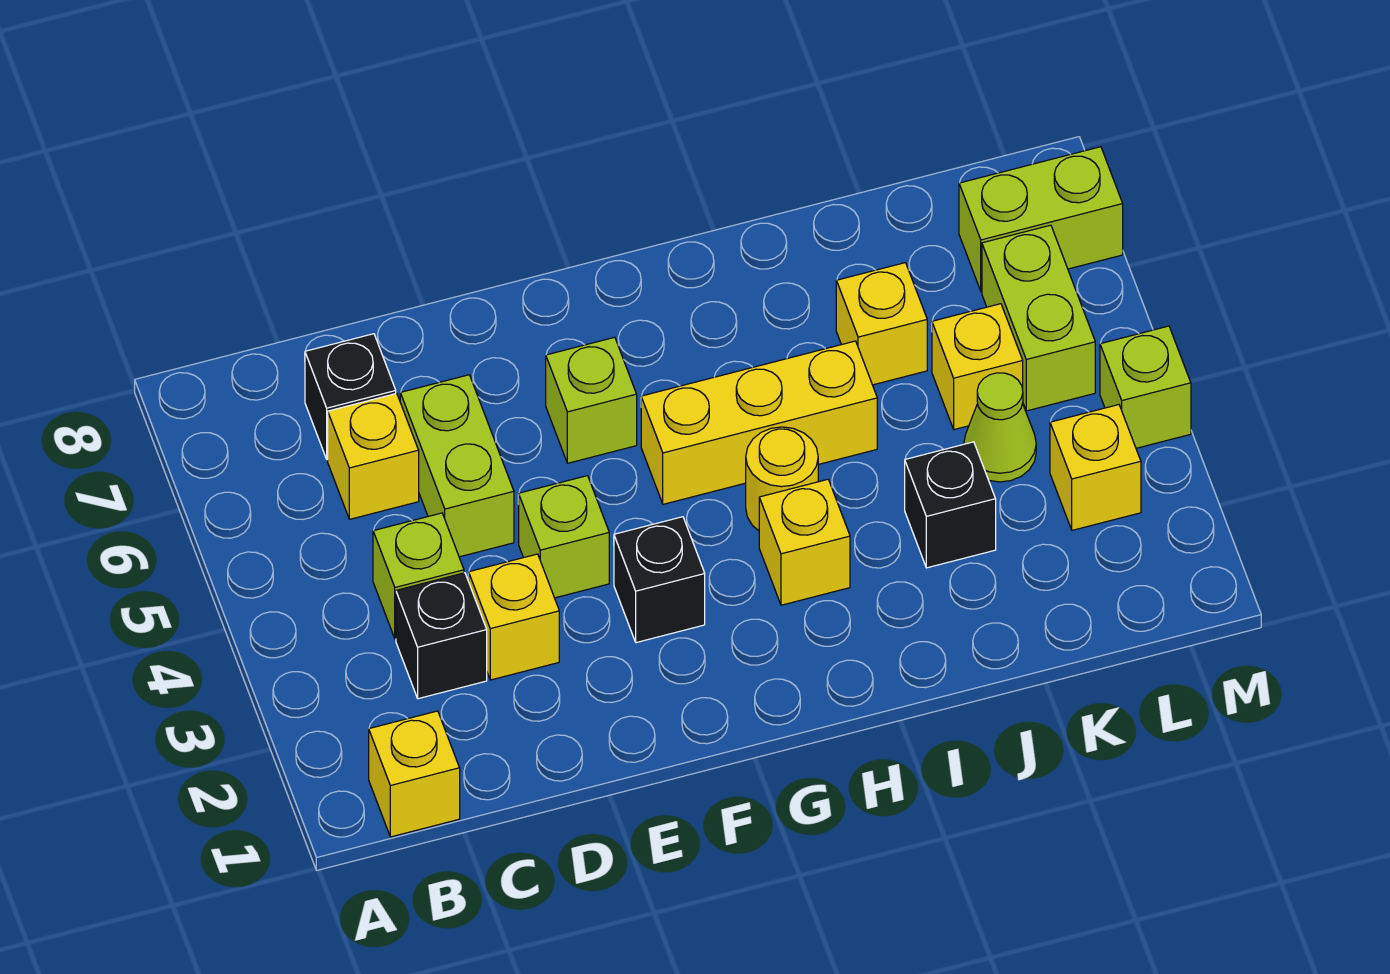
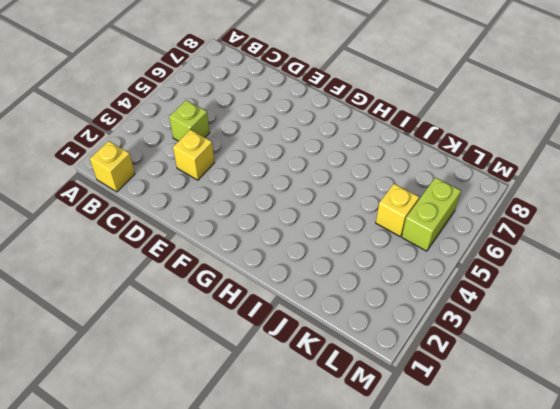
none -> black brick C3 level 1
none -> yellow brick C6 level 1
none -> black brick C7 level 1

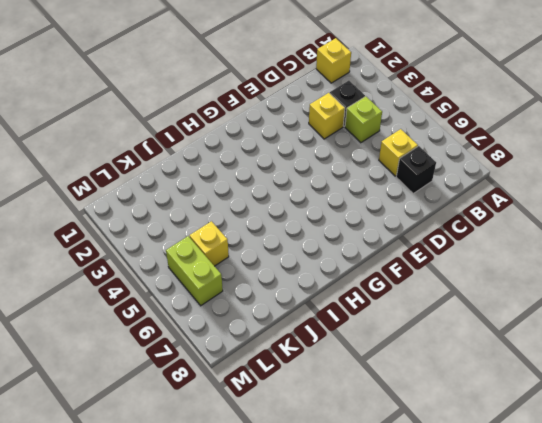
none -> lime brick D5:D6 level 1
none -> lime brick E4 level 1
none -> black brick F3 level 1

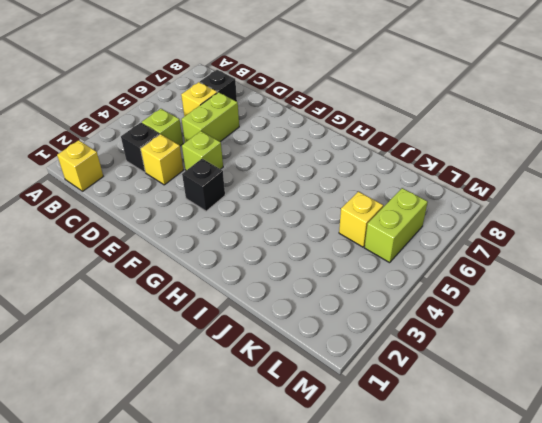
none -> lime brick F6 level 1
none -> yellow brick G5:I5 level 1
none -> yellow brick H3 level 1

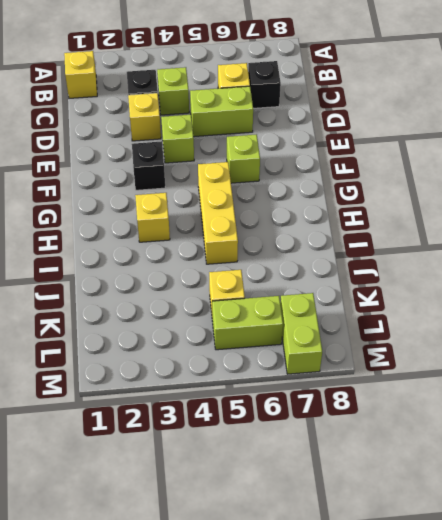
none -> yellow round brick H4 level 1
none -> black brick J3 level 1
none -> yellow brick J6 level 1

